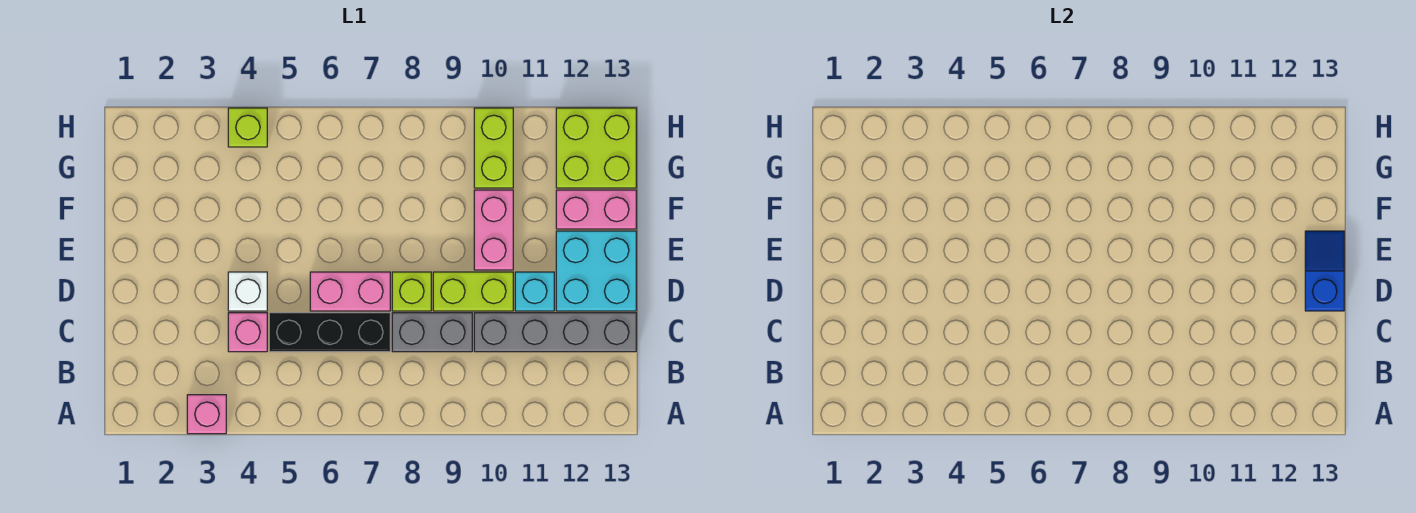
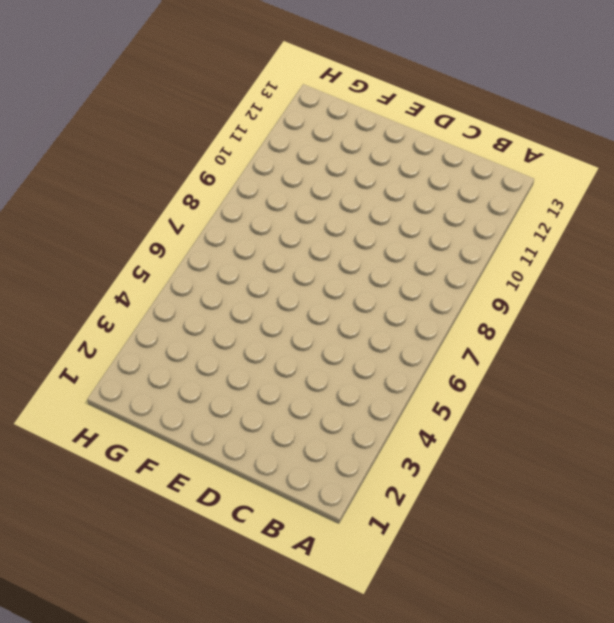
none -> pink brick A3 level 1
none -> pink brick C4 level 1
none -> black brick C5:C7 level 1

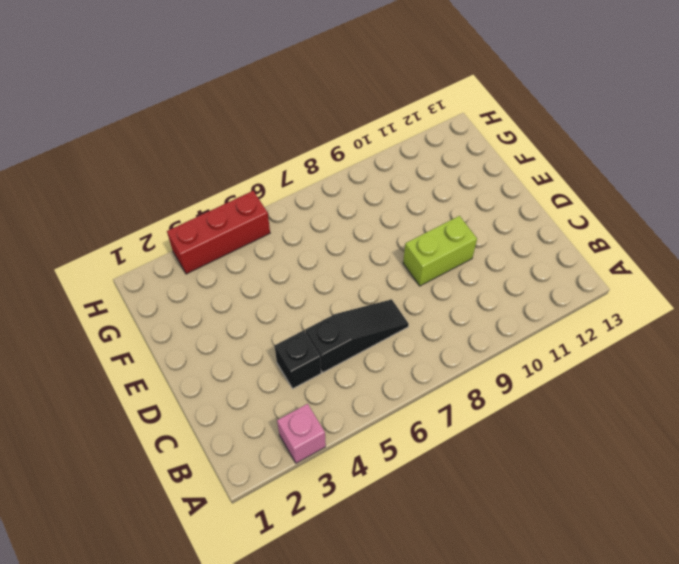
black brick C4 level 1 -> pink brick C4 level 1
black slope C5:C7 level 1 top 5 -> black brick C5:C7 level 1
red brick H3:H5 level 1 -> lime brick H4 level 1
none -> grey brick C8:C9 level 1
none -> grey brick C10:C13 level 1
none -> white brick D4 level 1

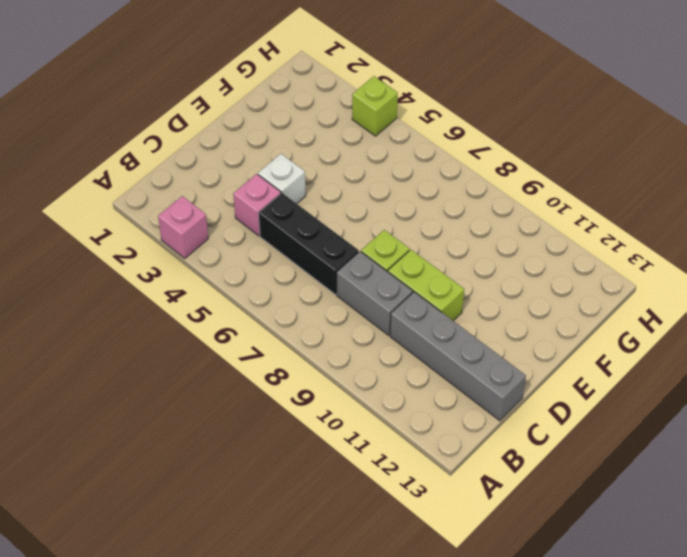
none -> pink brick D6:D7 level 1
none -> cyan brick D11 level 1
none -> cyan brick D12:E13 level 1

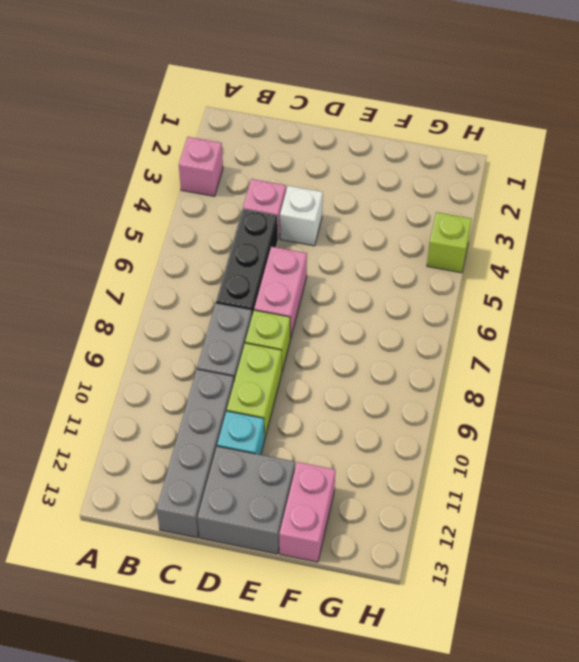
grey brick D12:E13 level 1 -> cyan brick D12:E13 level 1
none -> pink brick E10:F10 level 1
none -> lime brick G10:H10 level 1
none -> lime brick G12:H13 level 1

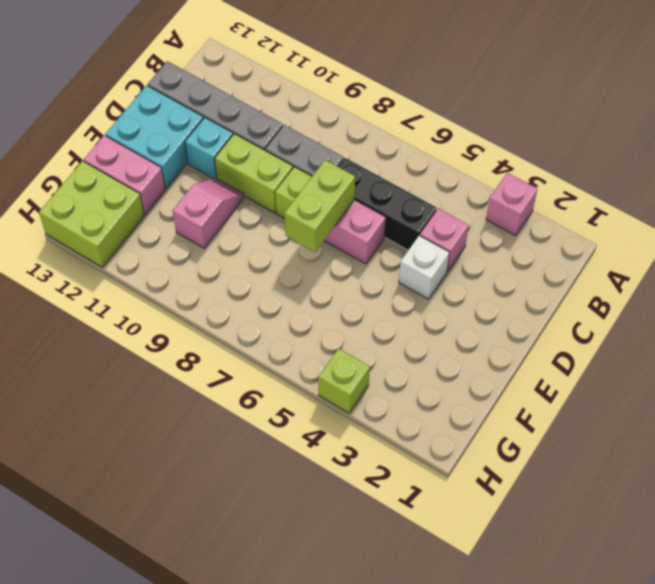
lime brick D7:E7 level 2 -> lime brick G10:H10 level 1
pink slope E10:F10 level 1 top F -> pink brick E10:F10 level 1
none -> blue slope D13:E13 level 2 top D

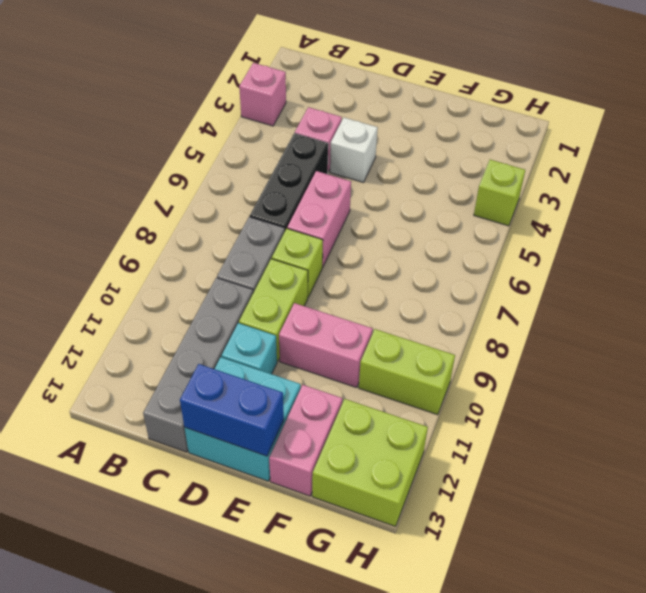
blue brick D13:E13 level 2 -> blue slope D13:E13 level 2 top D

